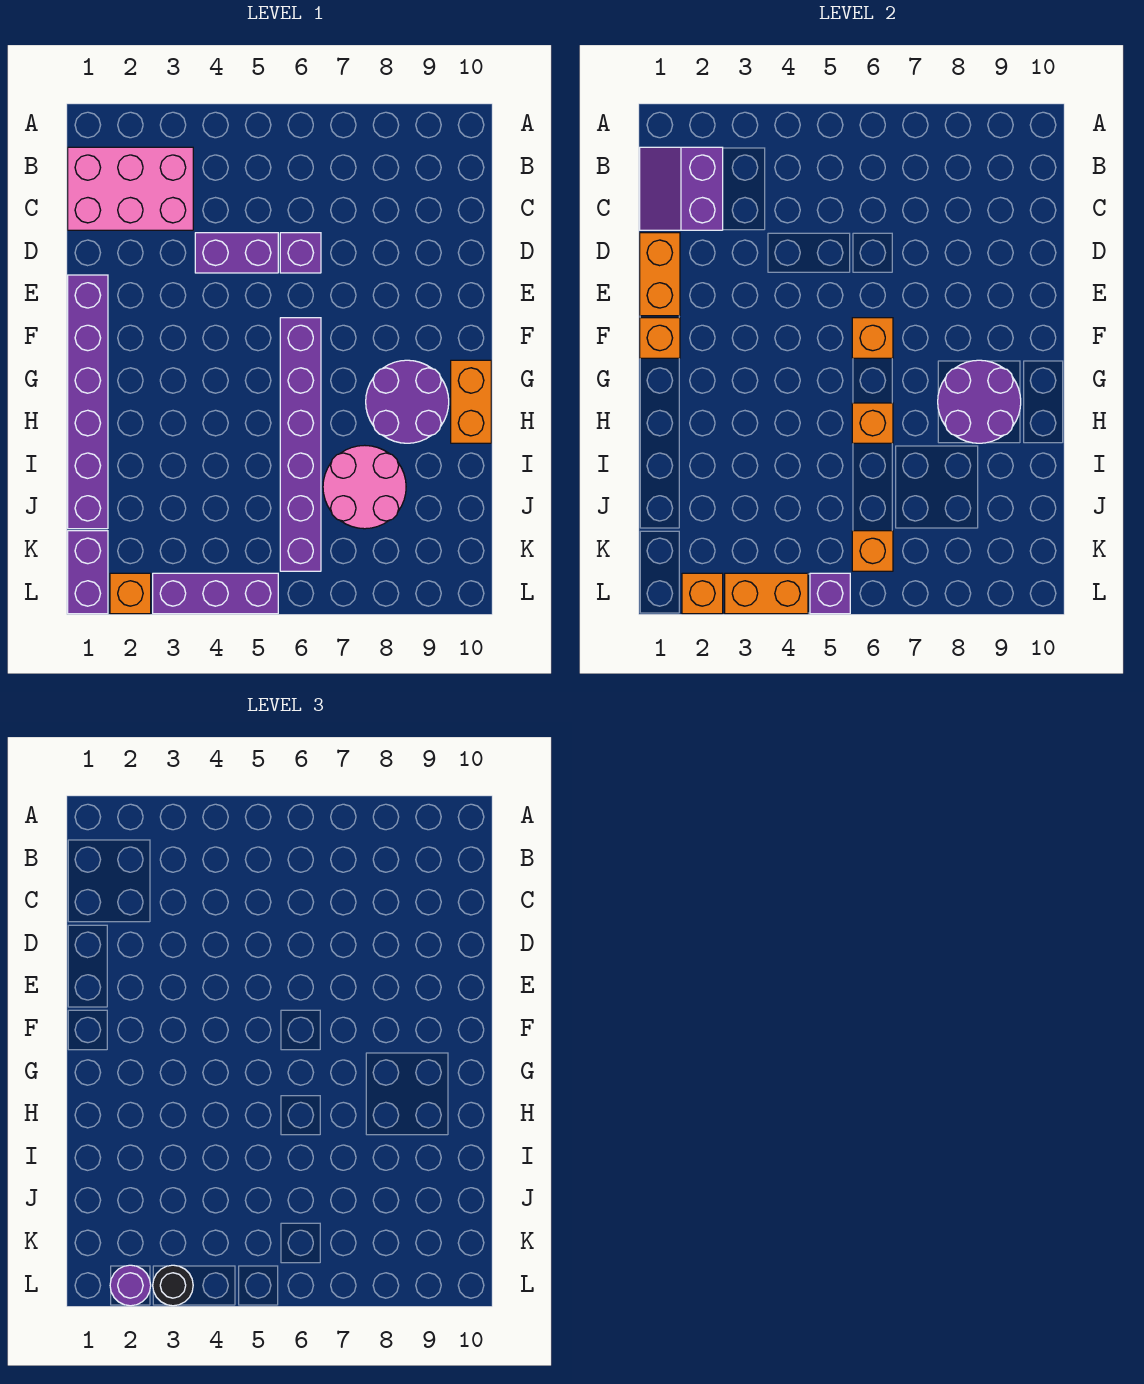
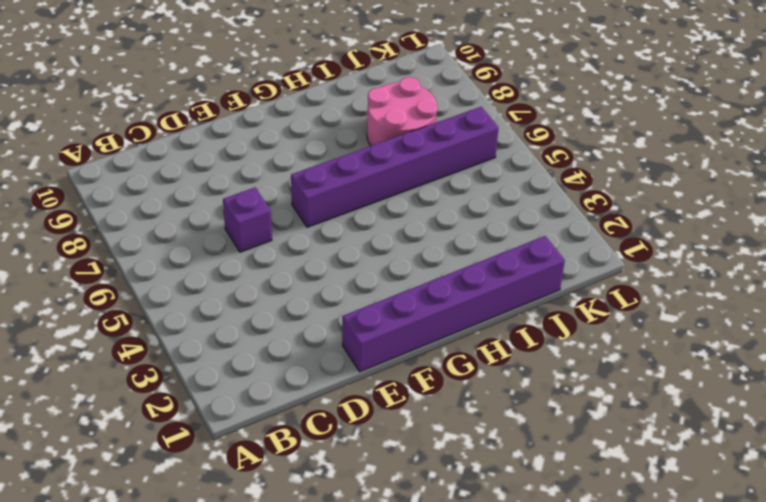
none -> pink brick B1:C3 level 1
none -> purple brick D4:D5 level 1
none -> purple round brick G8:H9 level 1

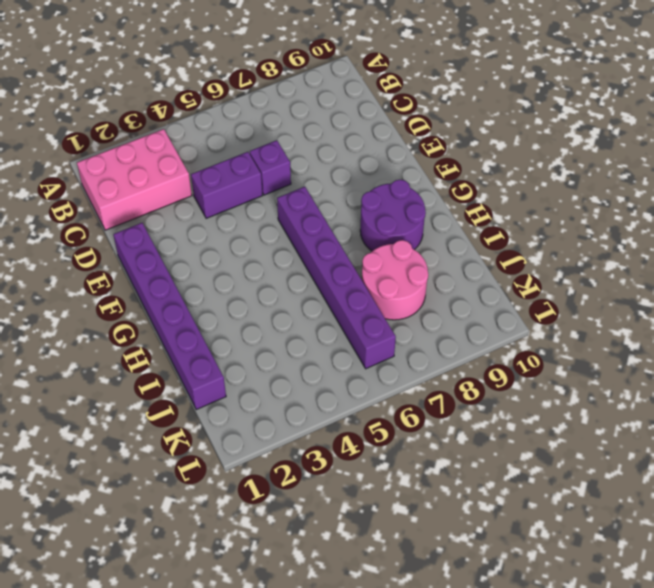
none -> orange brick G10:H10 level 1
none -> purple brick K1:L1 level 1
none -> orange brick L2 level 1

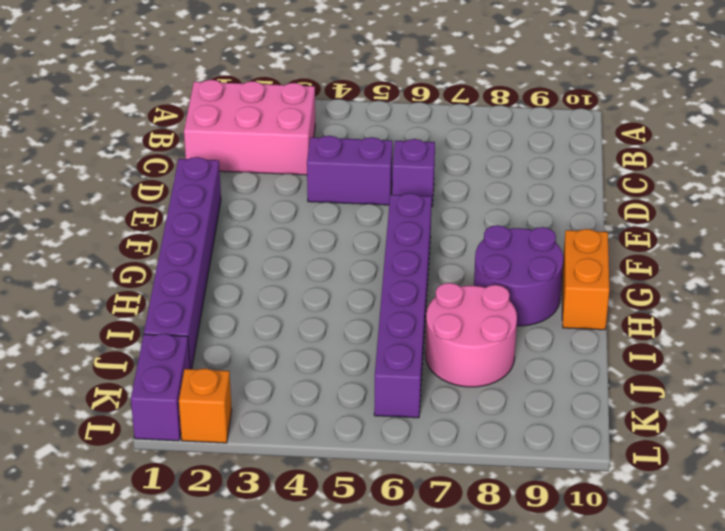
none -> purple brick L3:L5 level 1
none -> purple slope B1:C2 level 2 top 2
none -> orange brick D1:E1 level 2

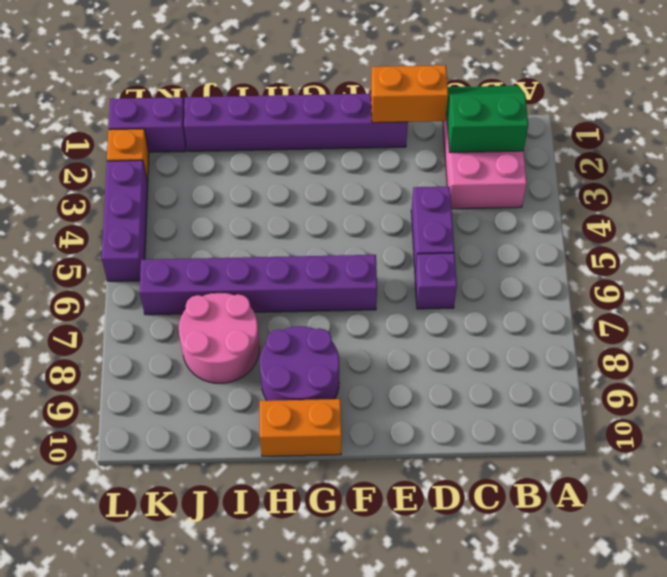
green slope B1:C2 level 2 top 2 -> purple slope B1:C2 level 2 top 2
none -> orange brick F1 level 2
none -> orange brick F6 level 2
none -> purple round brick G8:H9 level 2

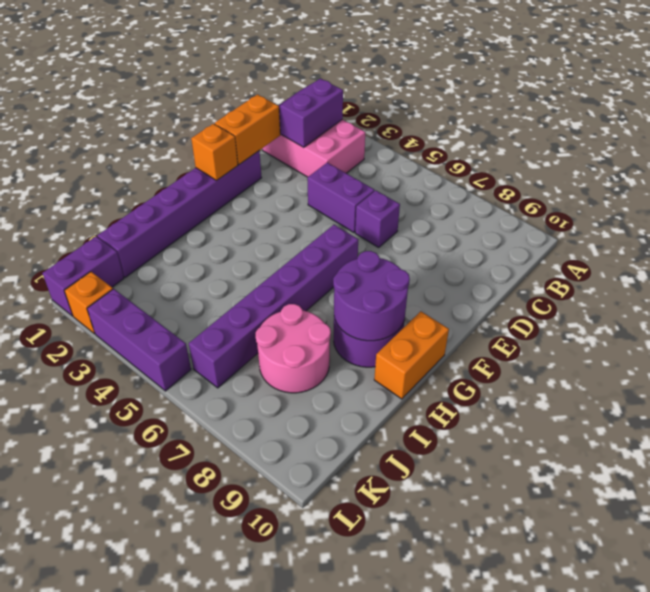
none -> orange brick F6 level 2
none -> orange brick H6 level 2
none -> orange brick K6 level 2

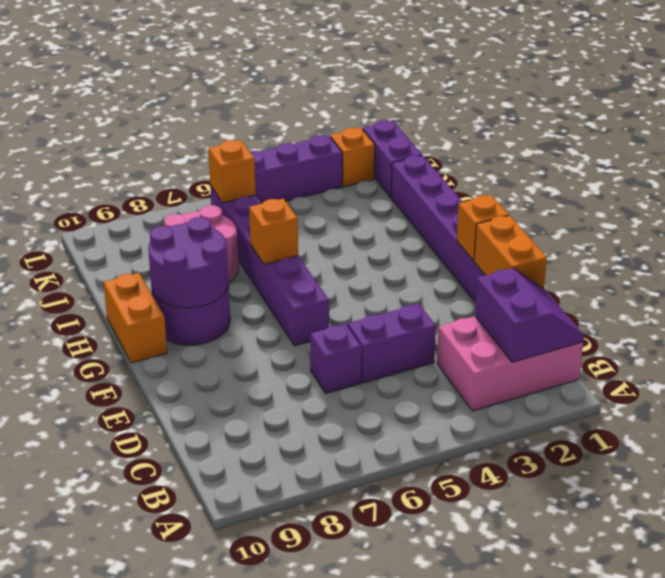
none -> orange brick F6 level 2
none -> orange brick L2 level 2
none -> orange brick L3:L4 level 2

